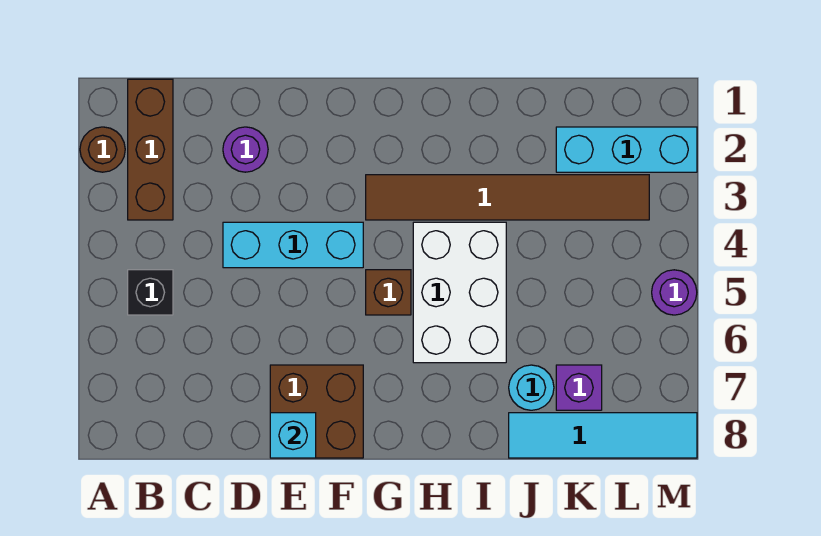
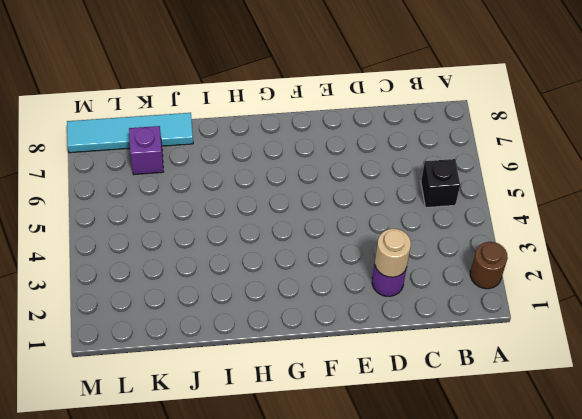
tan round brick D2 level 2 -> none
none -> brown brick B1:B3 level 1
none -> cyan brick D4:F4 level 1
none -> brown brick E7:F8 level 1

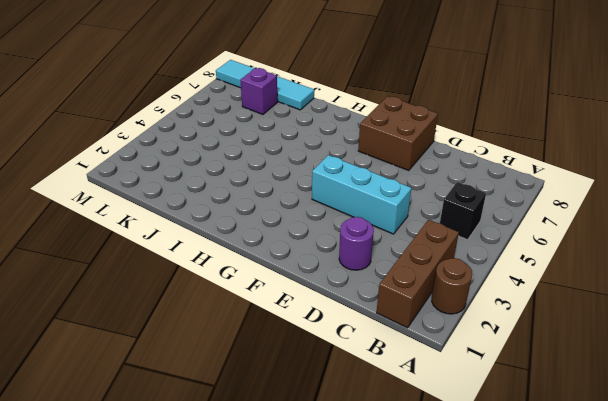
none -> brown tile G3:L3 level 1
none -> brown brick G5 level 1
none -> white brick H4:I6 level 1

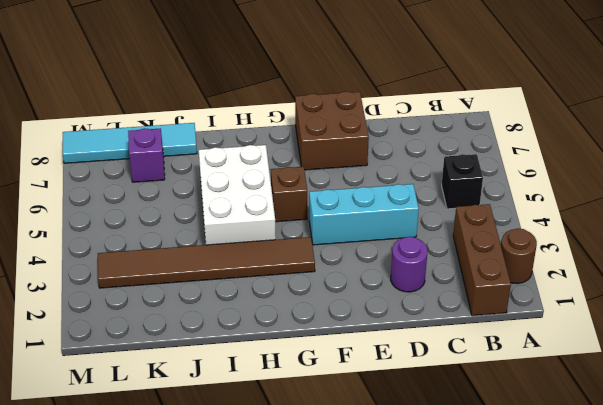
none -> cyan round brick J7 level 1
none -> cyan brick K2:M2 level 1
none -> purple round brick M5 level 1

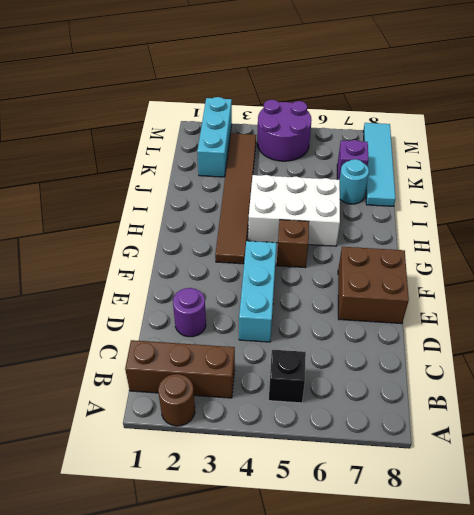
purple round brick L4:M5 level 1 -> purple round brick M5 level 1
none -> cyan brick E8 level 2

